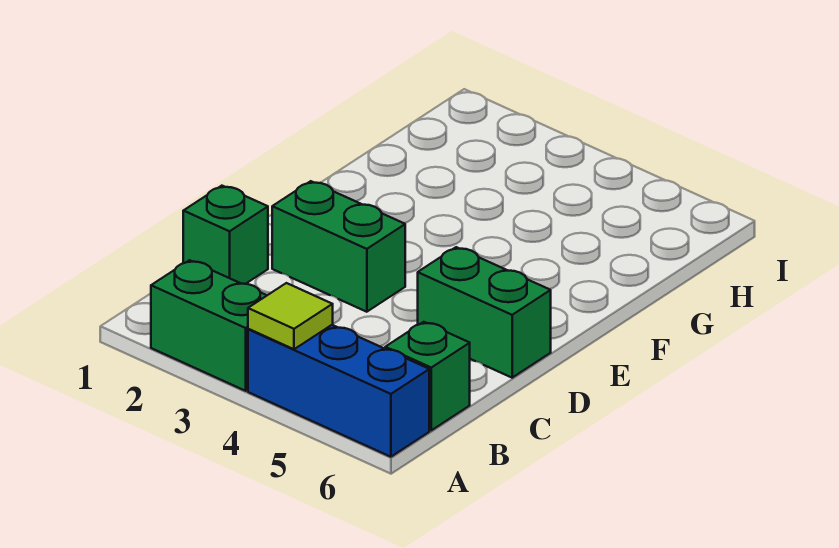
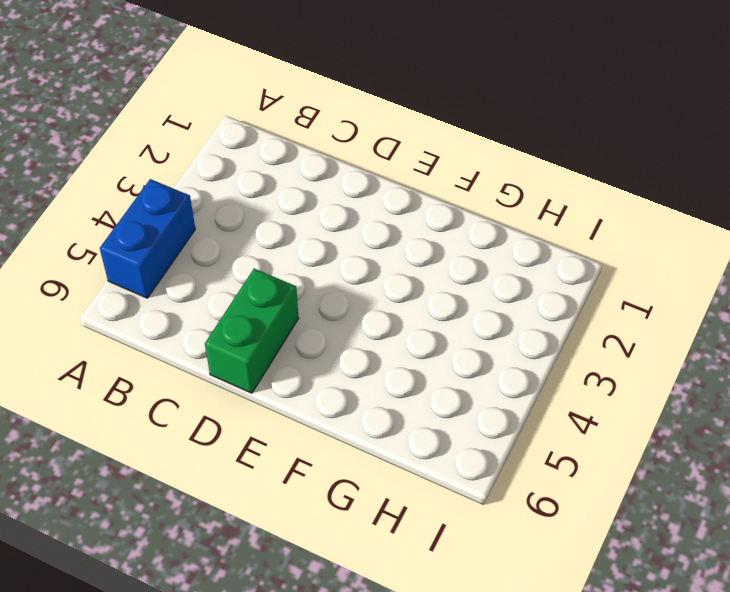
blue brick A4:A5 level 1 -> blue brick A4:A6 level 1
none -> green brick A2:A3 level 1
none -> green brick B6 level 1

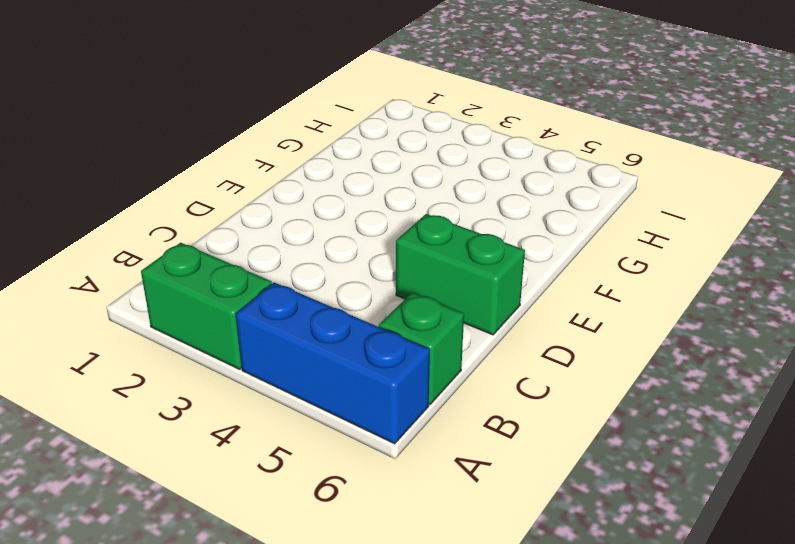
none -> green brick C1 level 1
none -> green brick D2:D3 level 1

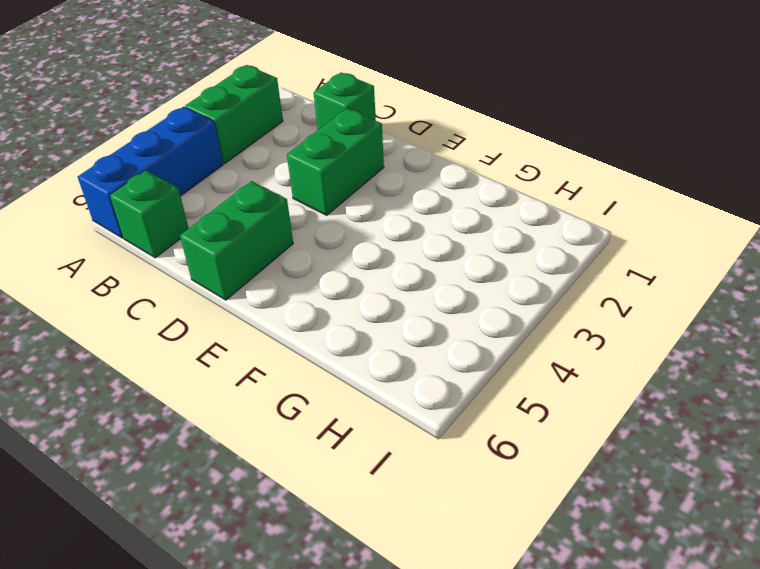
none -> lime tile A4 level 2

